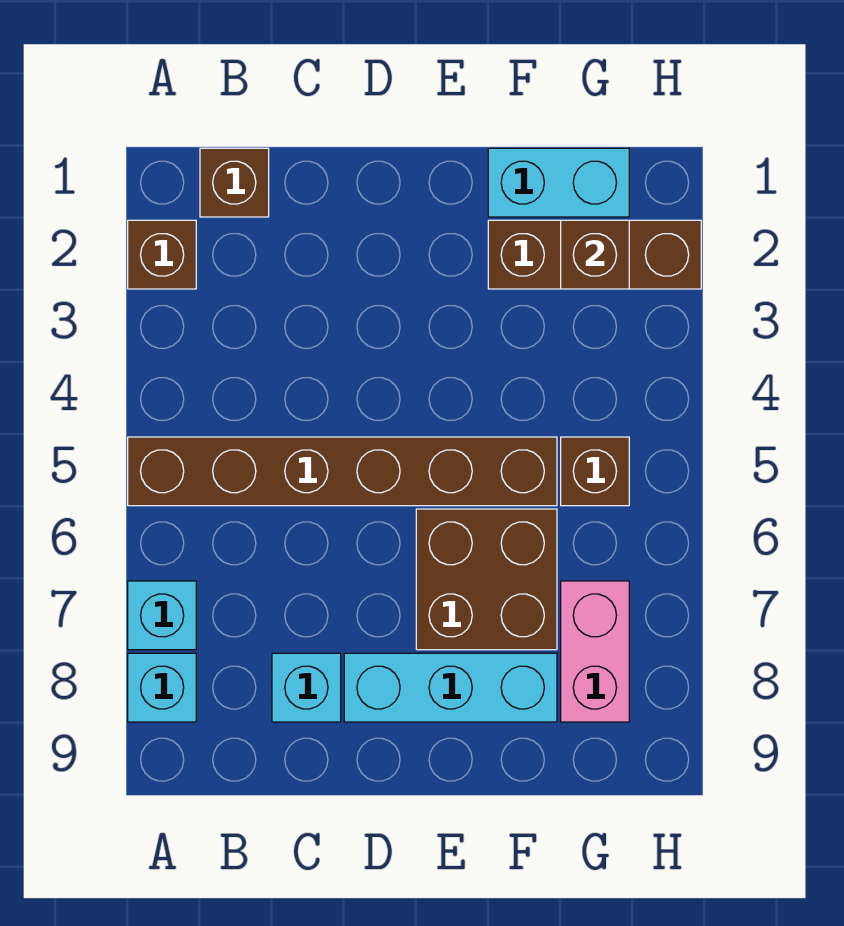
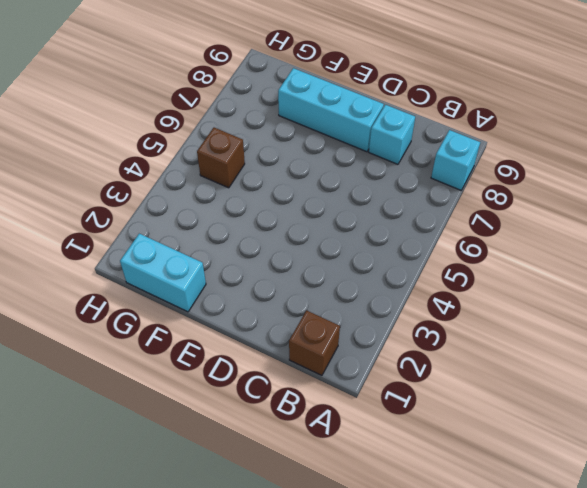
none -> brown brick A2 level 1
none -> brown brick A5:F5 level 1
none -> cyan brick A7 level 1

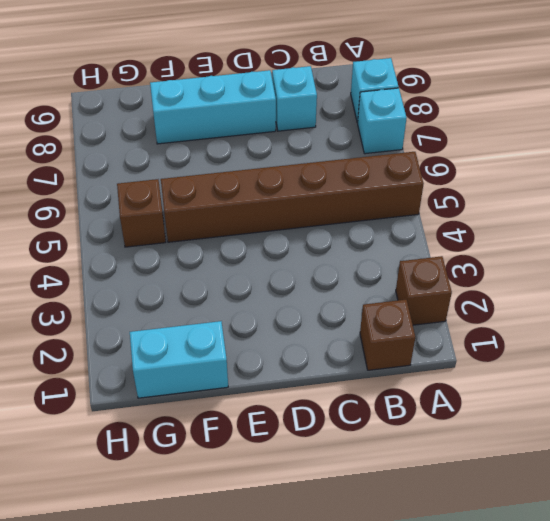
none -> brown brick E6:F7 level 1
none -> brown brick F2:H2 level 1
none -> pink brick G7:G8 level 1

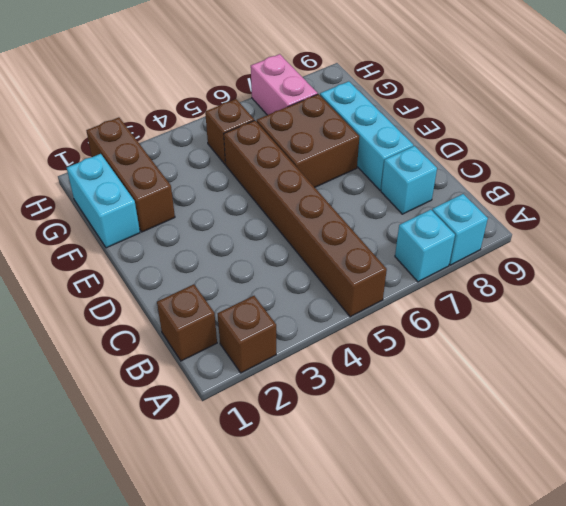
pink brick G7:H7 level 1 -> pink brick G7:G8 level 1
none -> brown brick G2 level 2

